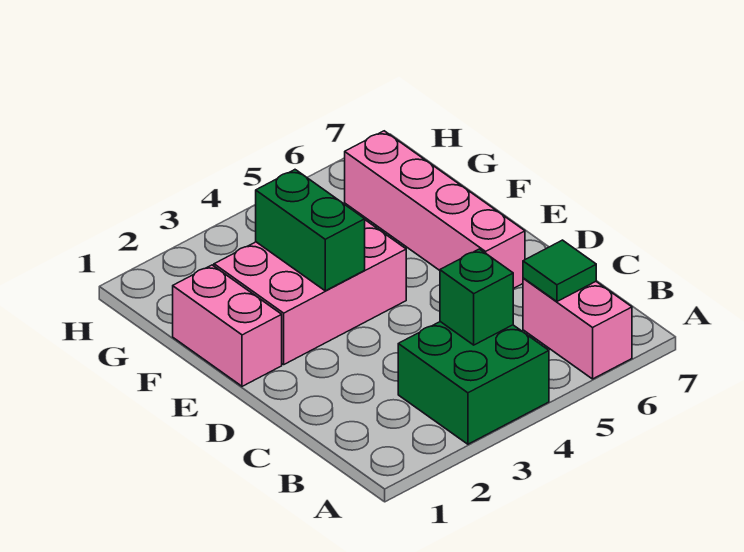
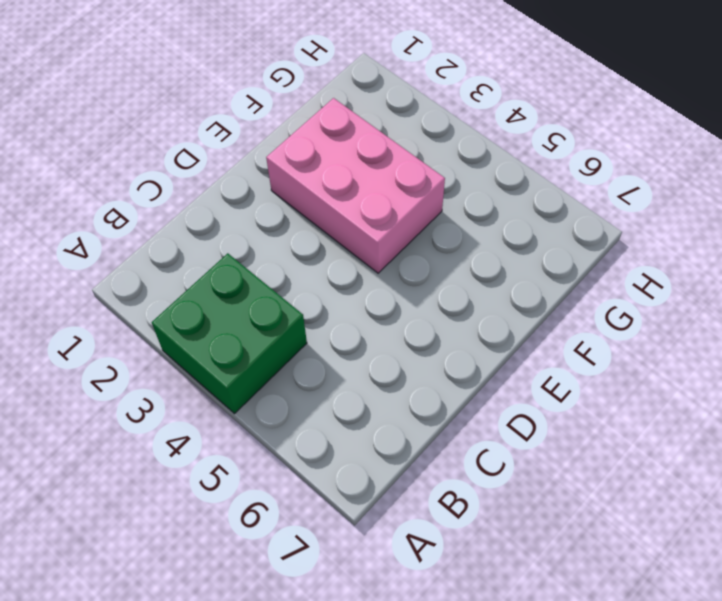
none -> pink brick A6:B6 level 1
none -> pink brick D6:G6 level 1

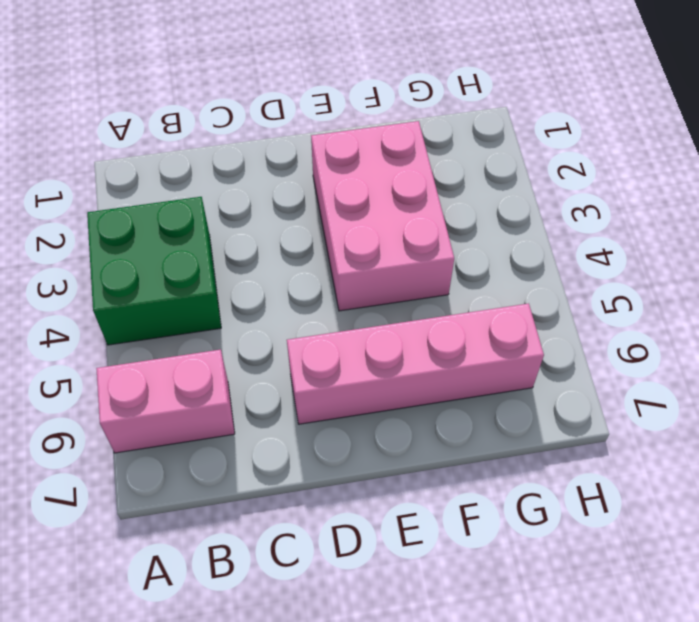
none -> pink brick E1:F1 level 1
none -> green brick B4 level 2

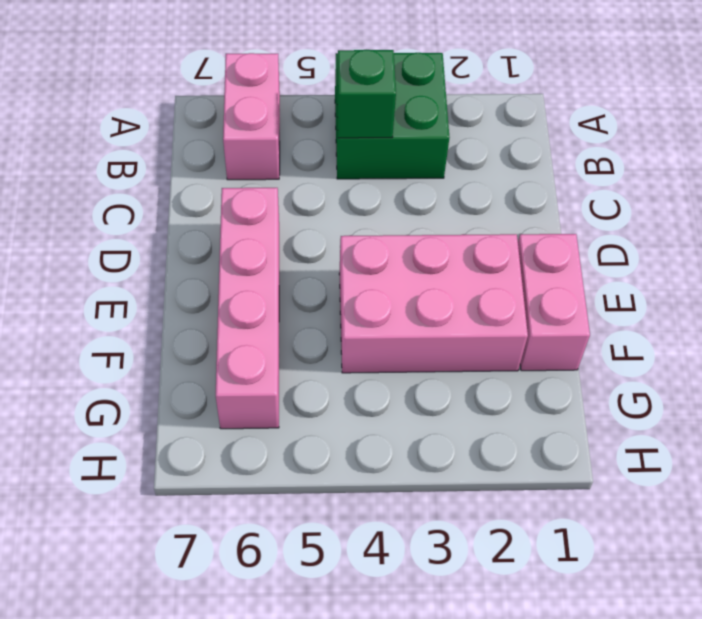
none -> green tile B6 level 2
none -> green brick E3:F3 level 2

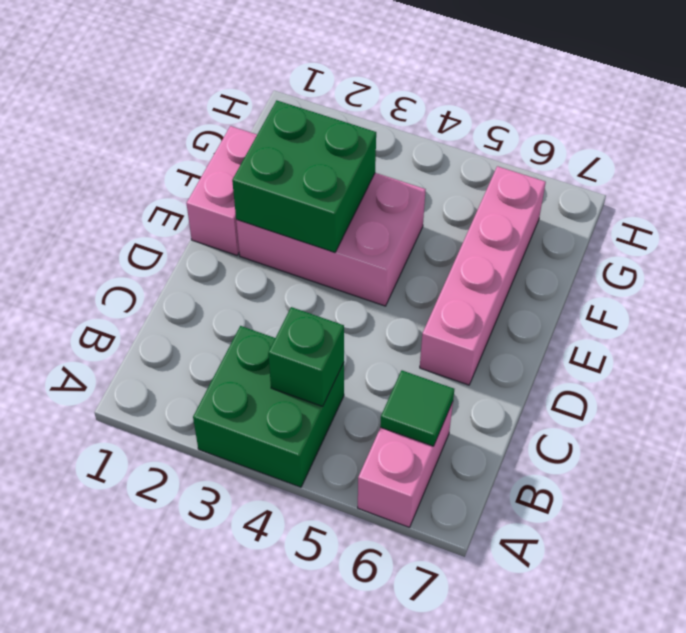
green brick E2:F3 level 2 -> green brick E3:F3 level 2

